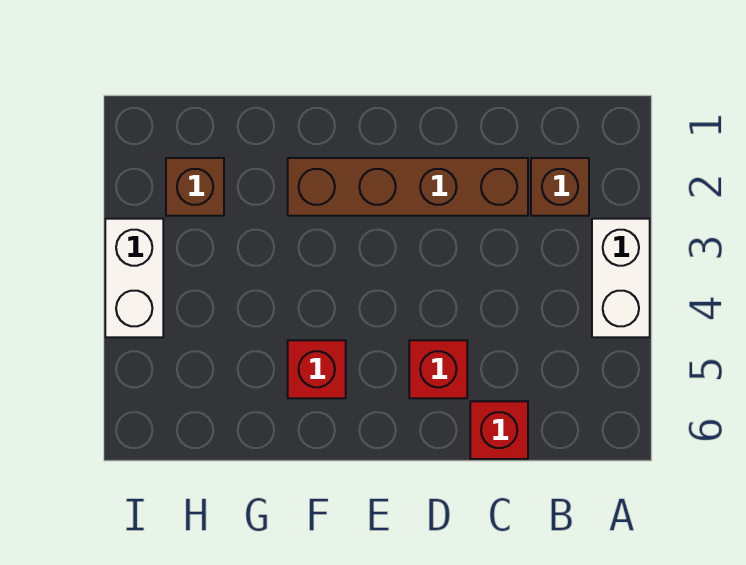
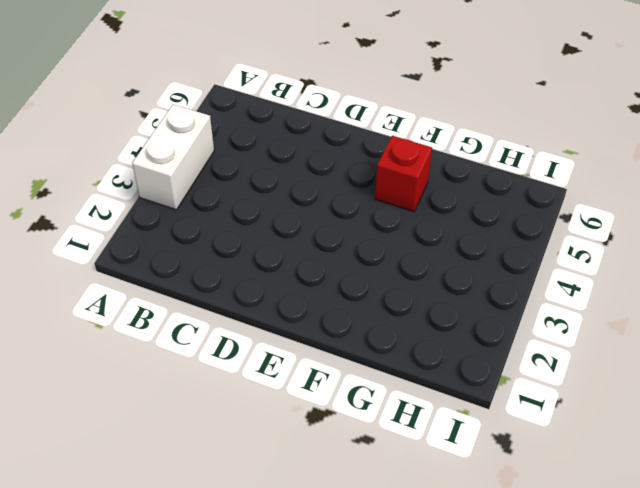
none -> brown brick B2 level 1
none -> brown brick C2:F2 level 1

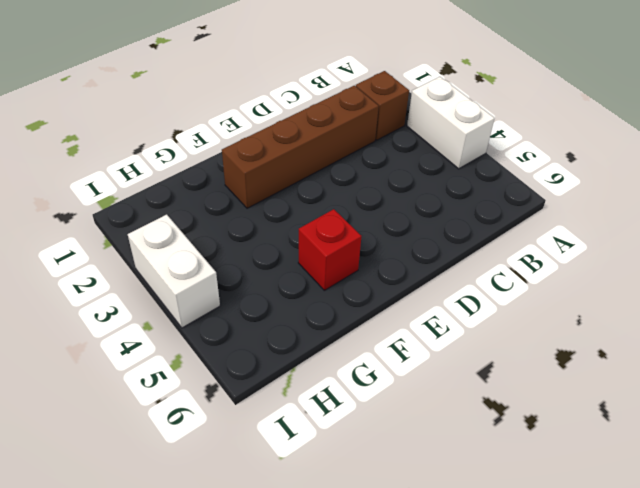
none -> red brick C6 level 1
none -> red brick D5 level 1

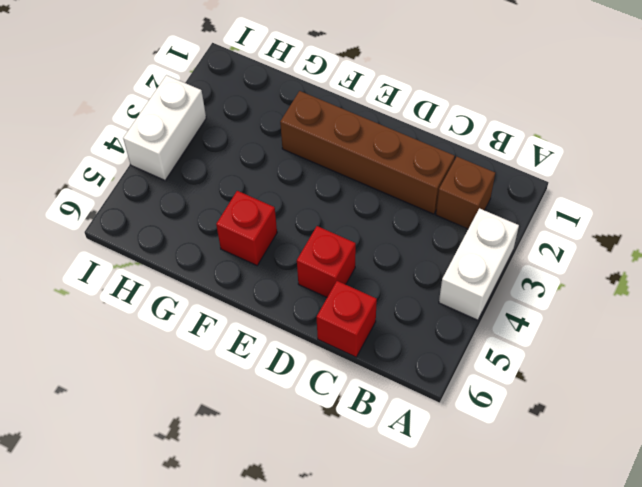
none -> brown brick H2 level 1

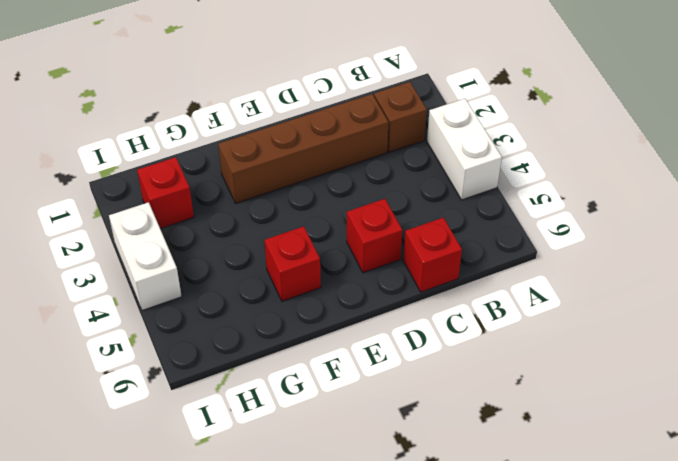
red brick H2 level 1 -> brown brick H2 level 1

